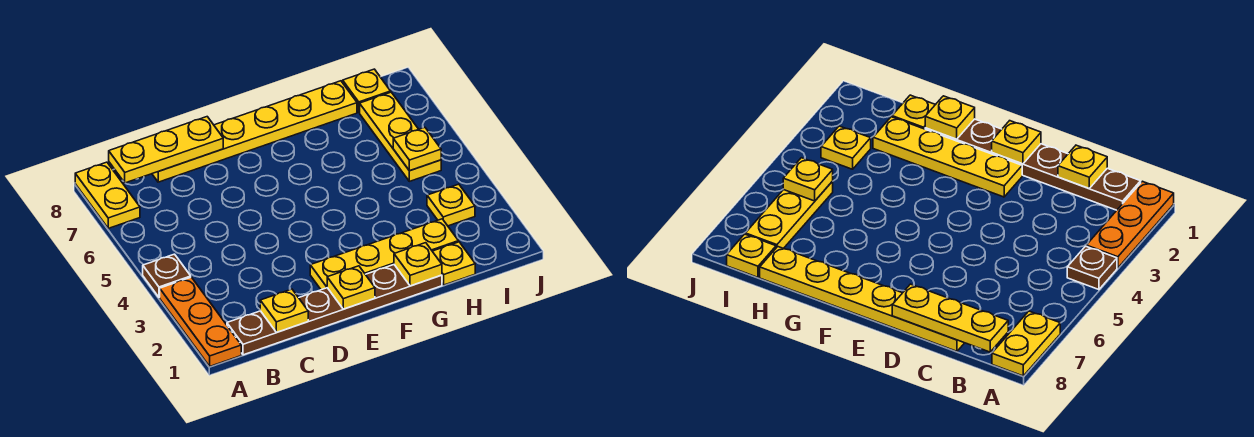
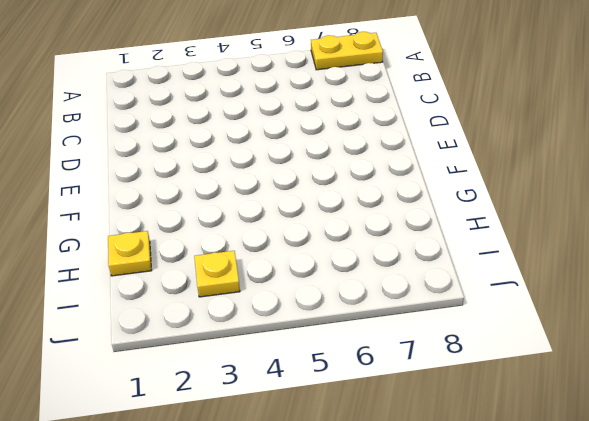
none -> orange plate A1:A3 level 1
none -> brown plate A4 level 1
none -> brown plate B1:G1 level 1

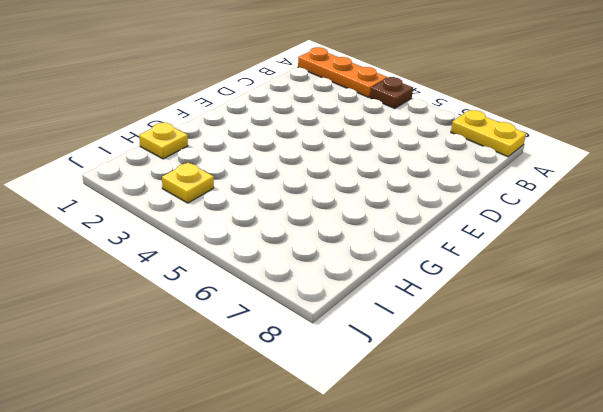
none -> brown plate B1:G1 level 1
none -> yellow plate C8:H8 level 1
none -> yellow plate E2:H2 level 1

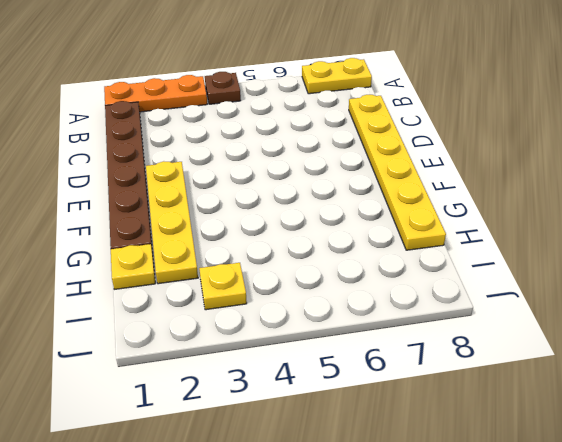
none -> yellow plate I5:I7 level 1
none -> yellow plate I8 level 1
none -> yellow plate B8:D8 level 2

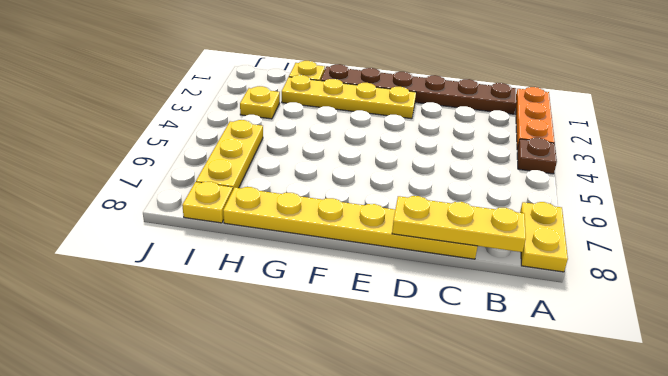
none -> yellow plate C1 level 2
none -> yellow plate E1 level 2
none -> yellow plate G1 level 2

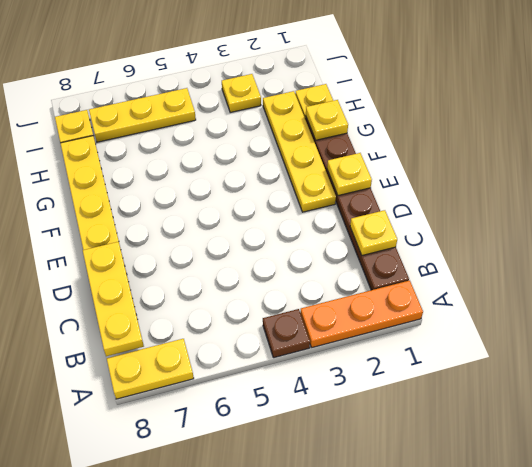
none -> yellow plate I5 level 2

